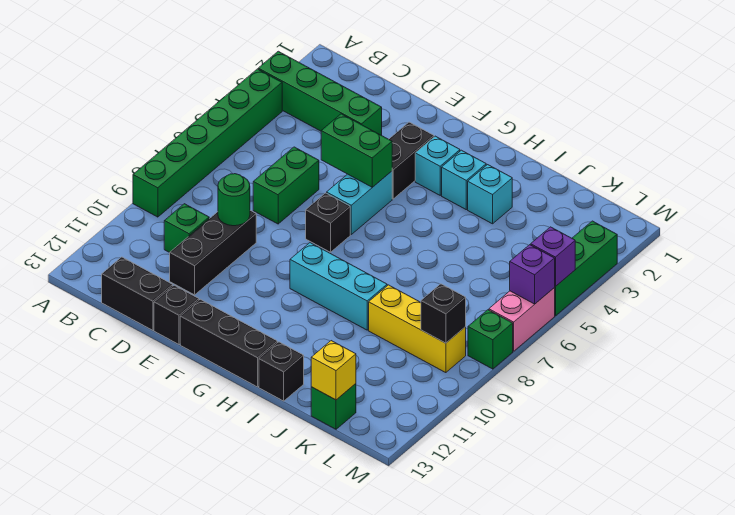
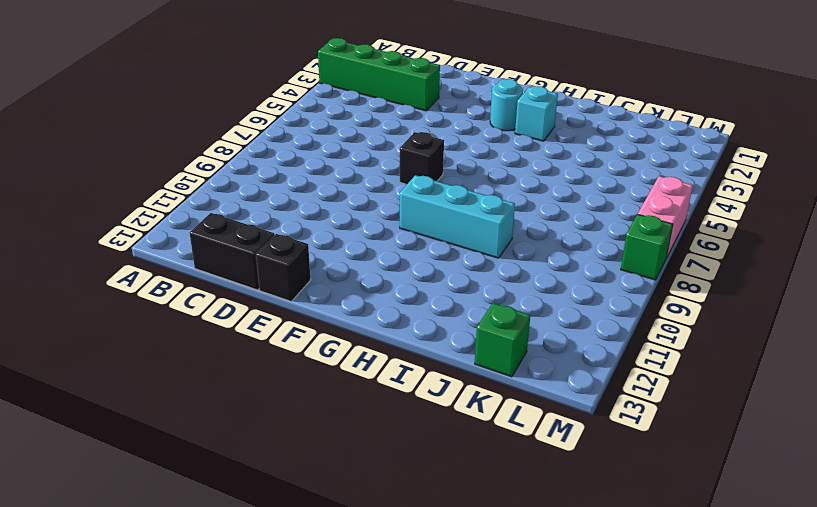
cyan round brick G3 level 1 -> cyan brick G3 level 1
none -> green brick A4:A9 level 1
none -> green brick C10 level 1
none -> green brick D6:D7 level 1

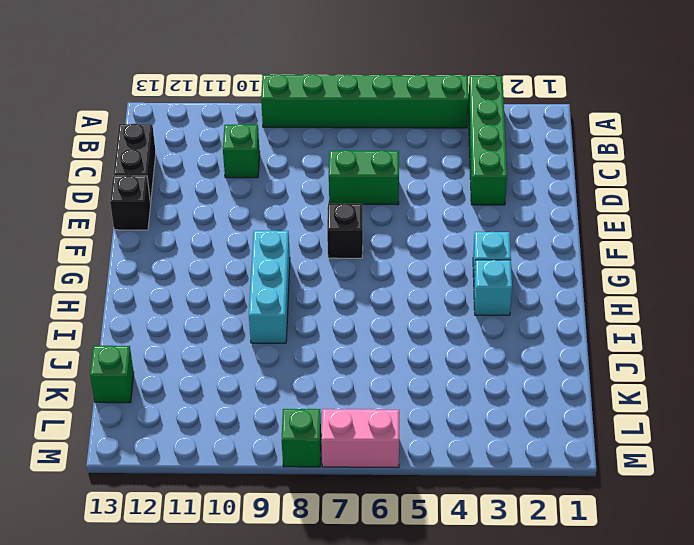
none -> black brick D9:D11 level 1
none -> black brick F3:F4 level 1
none -> cyan brick F5:F6 level 1

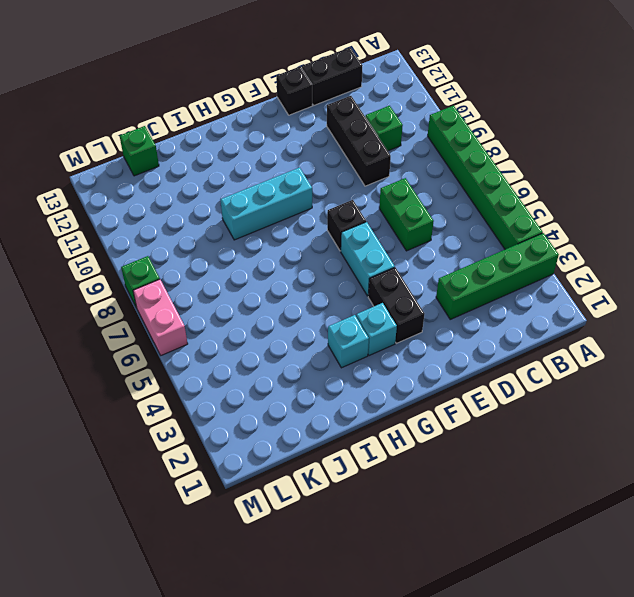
none -> black brick F13:H13 level 1
none -> cyan brick I3 level 1
none -> black brick I13 level 1

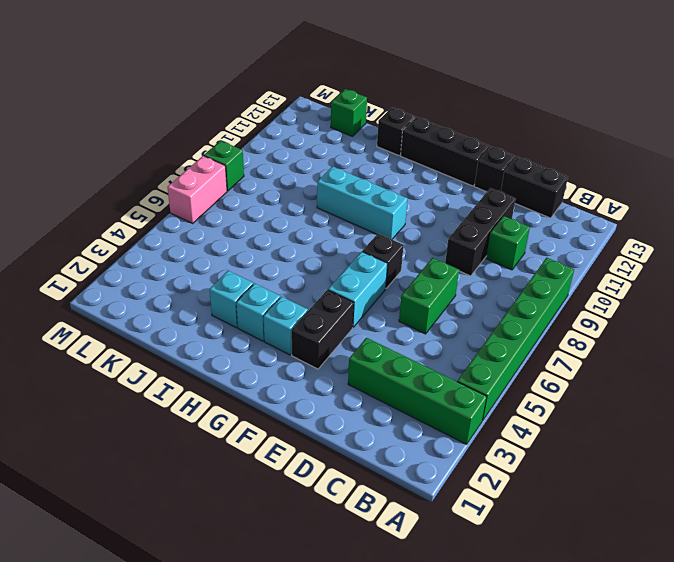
none -> yellow brick J9:L9 level 1
none -> green brick M3:M5 level 1
none -> green round brick D9 level 2

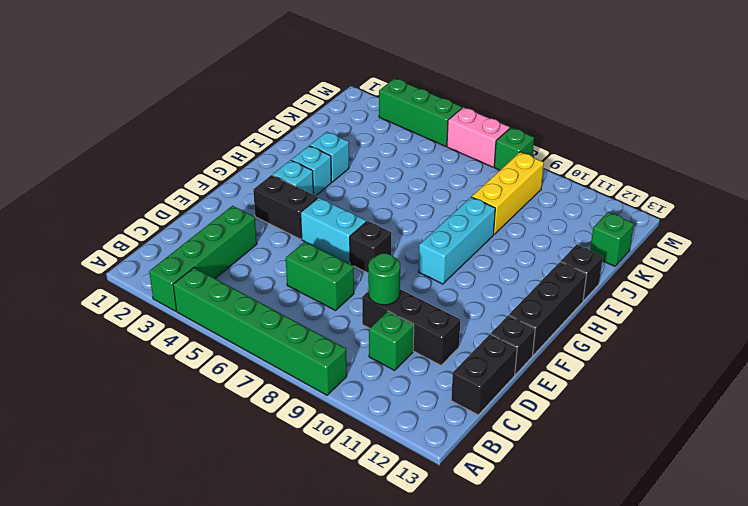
none -> green brick E5:F5 level 2
none -> yellow brick K13 level 2
none -> black brick L9 level 2

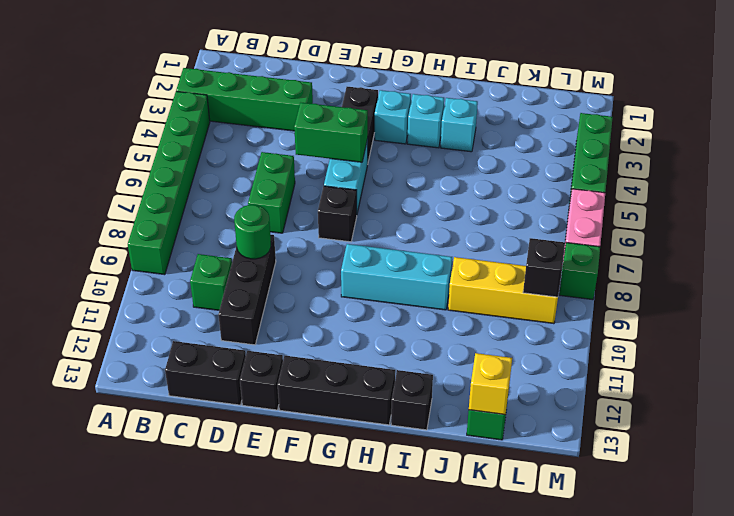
none -> purple brick M5 level 2
none -> purple brick M6 level 2

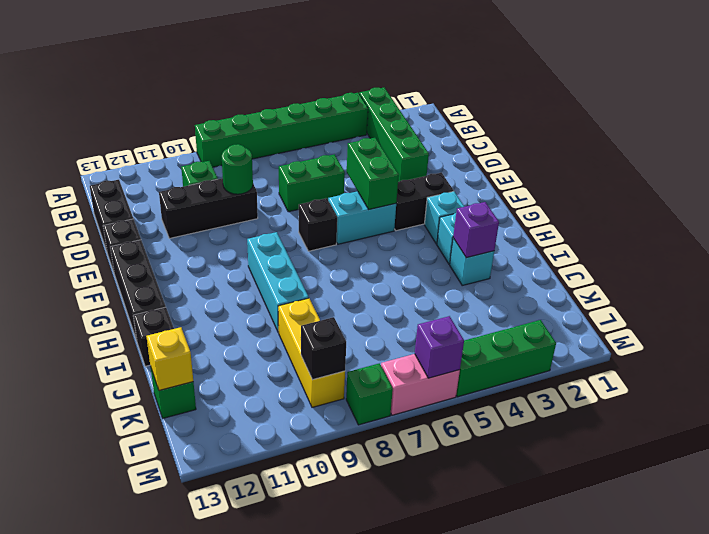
purple brick I3 level 2 -> purple brick M5 level 2

